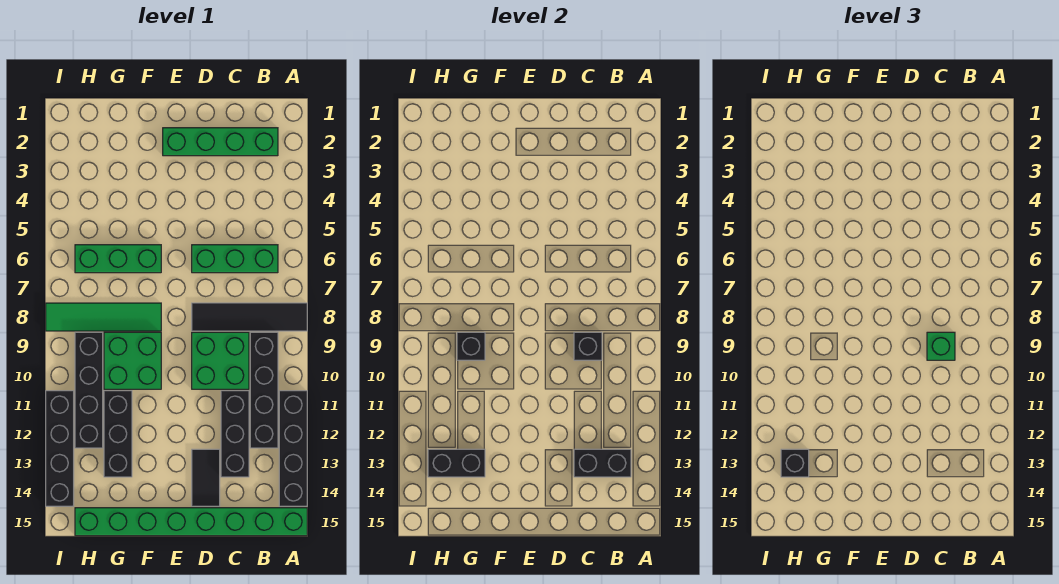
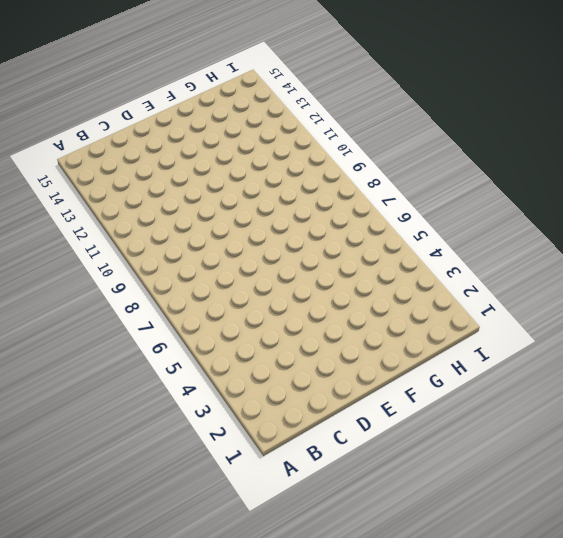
none -> black tile A8:D8 level 1
none -> black brick A11:A14 level 1
none -> green brick A15:H15 level 1

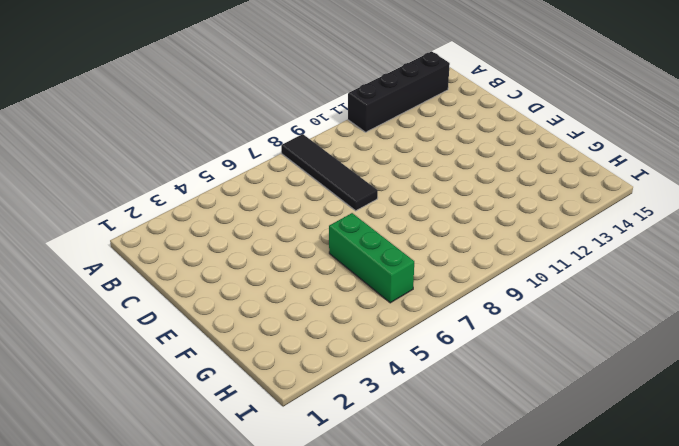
none -> green brick A15:H15 level 1
none -> green brick B2:E2 level 1
none -> green brick B6:D6 level 1

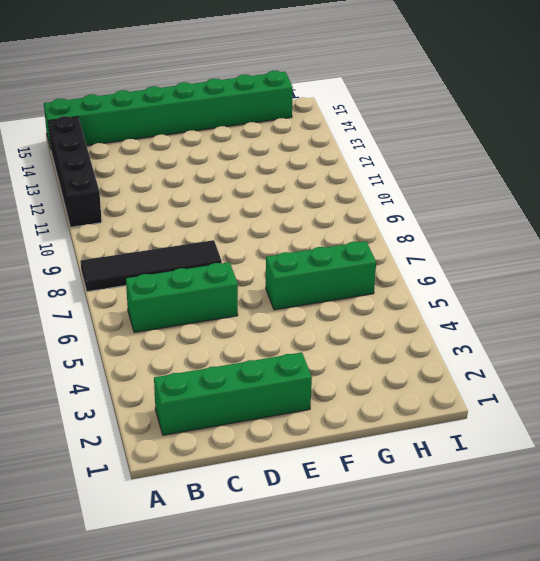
none -> black brick B9:B12 level 1
none -> green brick C9:D10 level 1
none -> black brick C11:C13 level 1

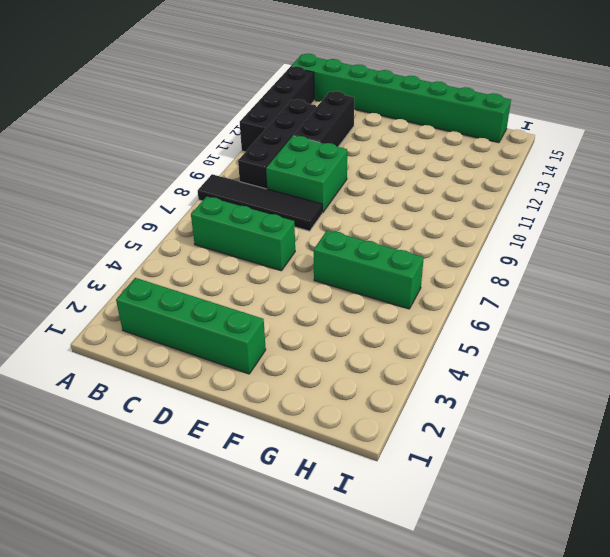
none -> black tile D13:D14 level 1
none -> green tile F8:I8 level 1
none -> green brick F9:G10 level 1

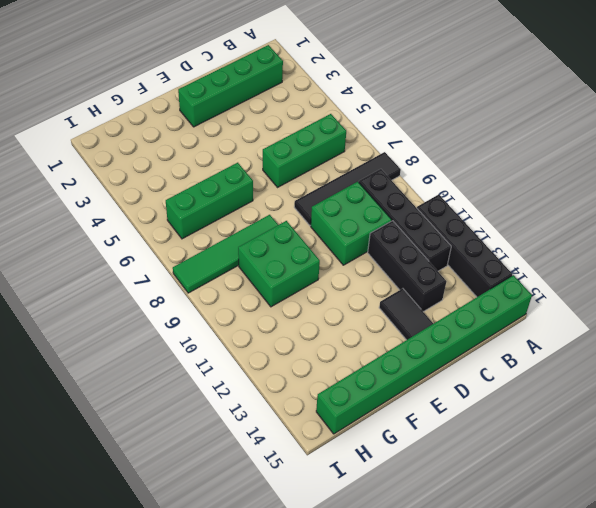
none -> black brick G11:G13 level 1
none -> black brick H9:H12 level 1
none -> black brick I11:I14 level 1

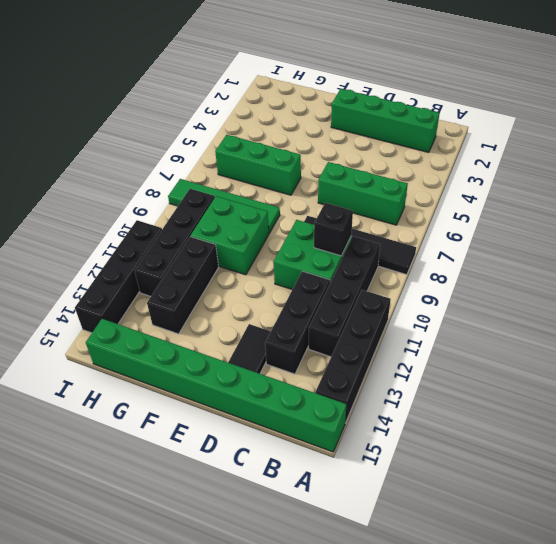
none -> black brick B13:C13 level 2
none -> black brick G9 level 2
none -> black brick G13:H13 level 2

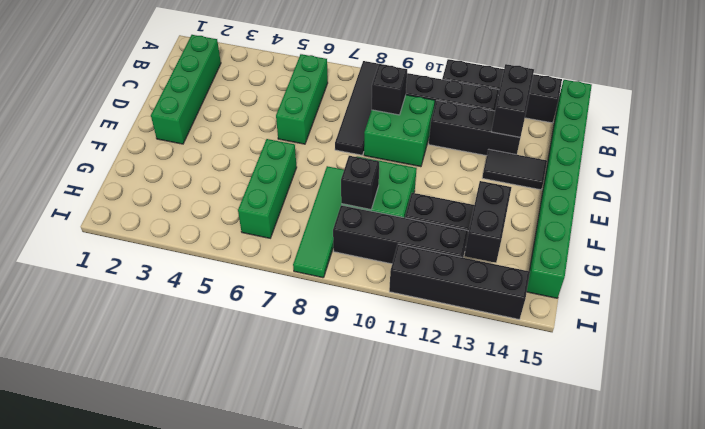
none -> green brick C9 level 3
none -> black brick H13 level 3

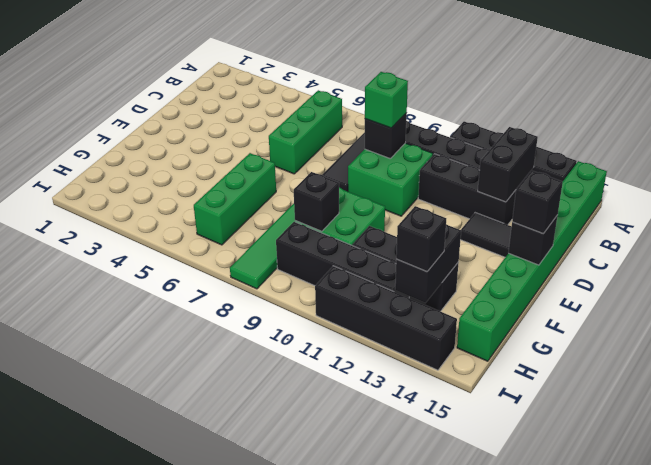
black brick E15 level 2 -> none
black brick E15 level 3 -> none
none -> green brick B2:E2 level 1

